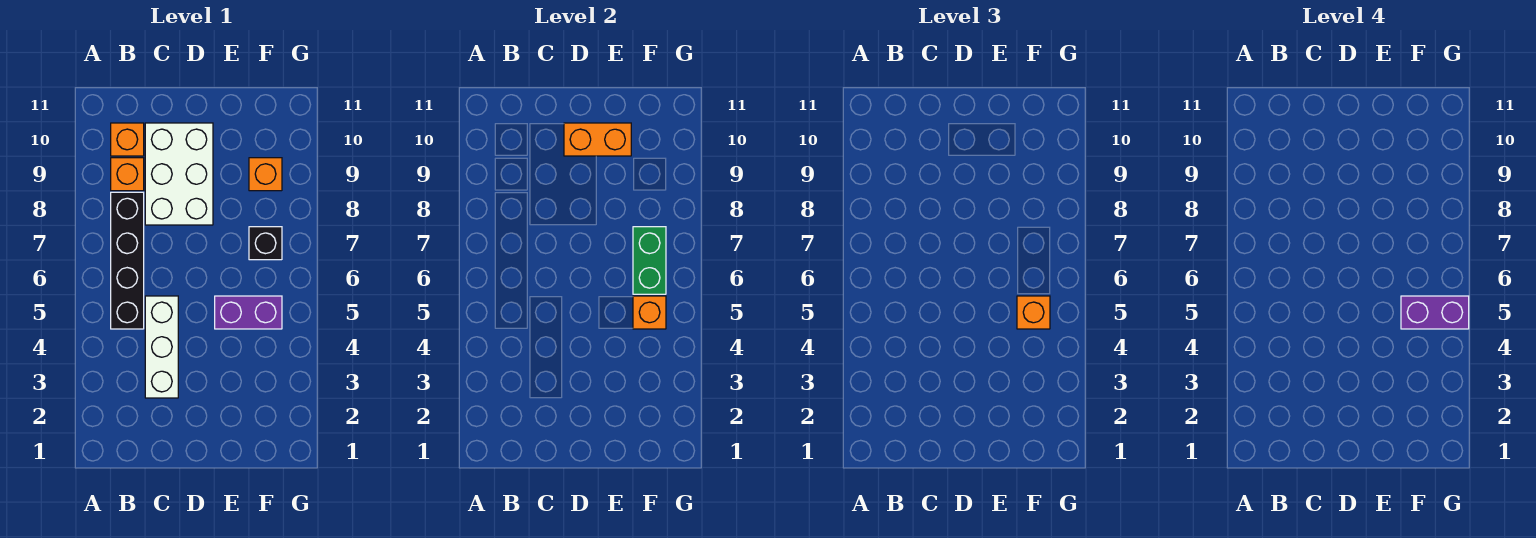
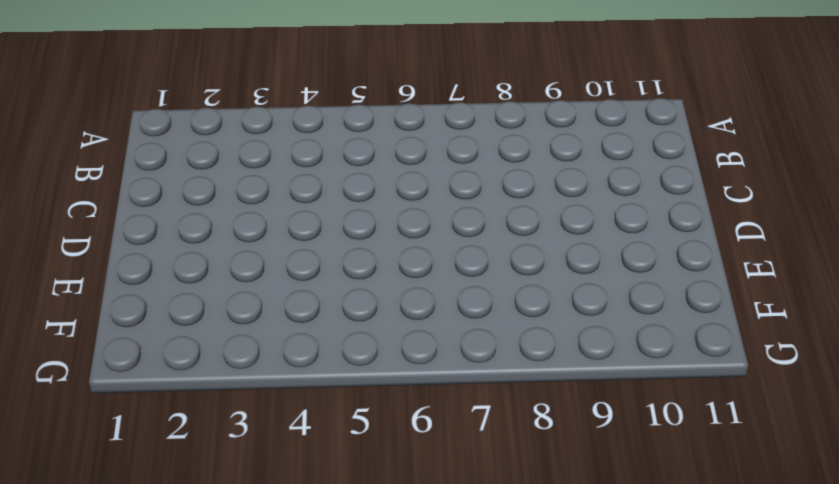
none -> black brick B5:B8 level 1
none -> orange brick B9 level 1
none -> orange brick B10 level 1

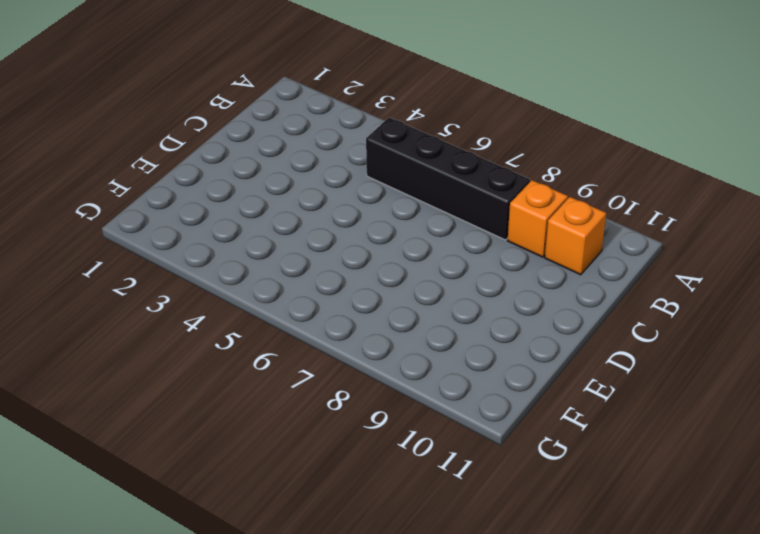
none -> white brick C3:C5 level 1
none -> white brick C8:D10 level 1
none -> purple brick E5:F5 level 1

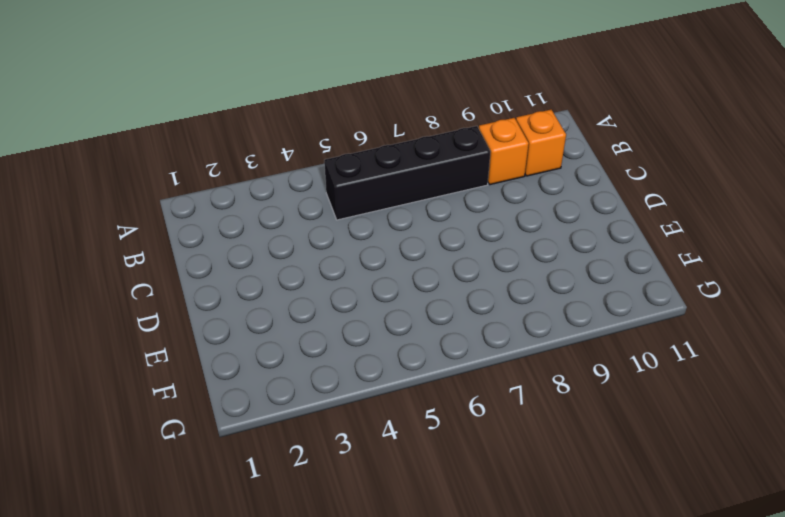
none -> white brick C3:C5 level 1
none -> white brick C8:D10 level 1
none -> purple brick E5:F5 level 1

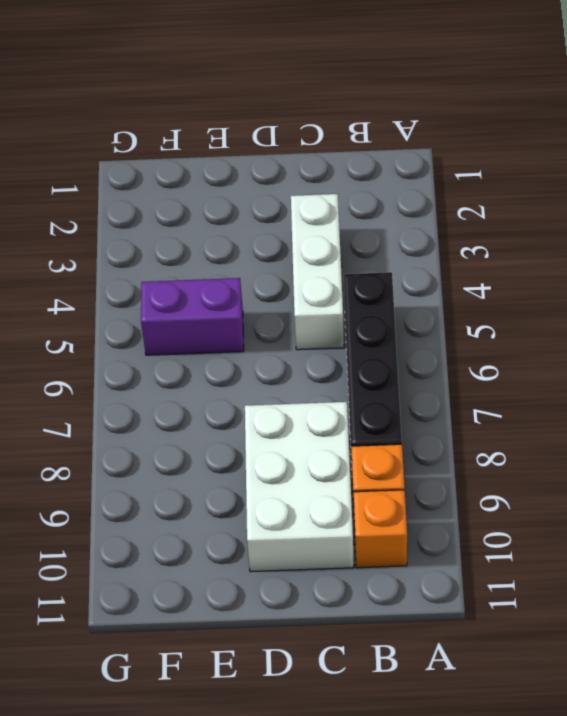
none -> black brick F7 level 1
none -> orange brick F9 level 1
none -> orange brick D10:E10 level 2

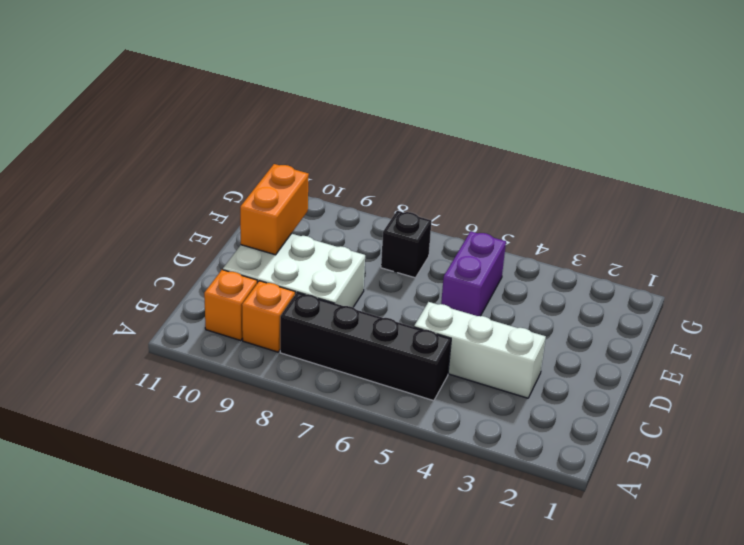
none -> orange brick F9 level 1
none -> orange brick F5 level 2
none -> green brick F6:F7 level 2

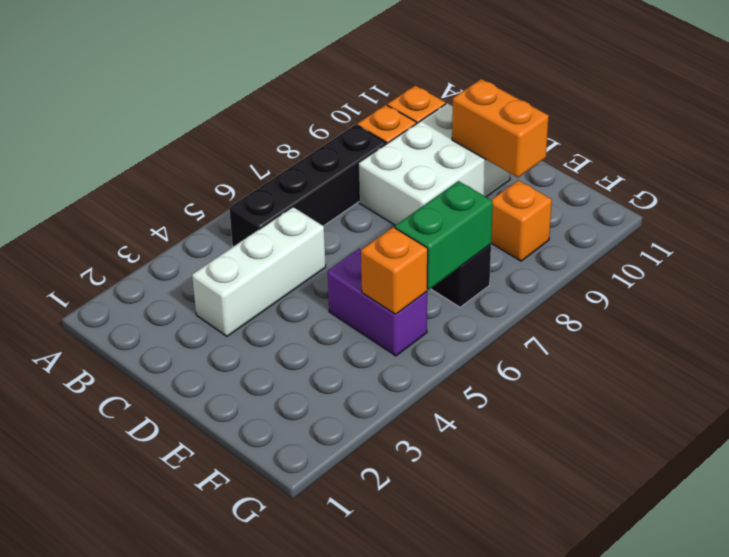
none -> orange brick F5 level 3
none -> purple brick F5:G5 level 4

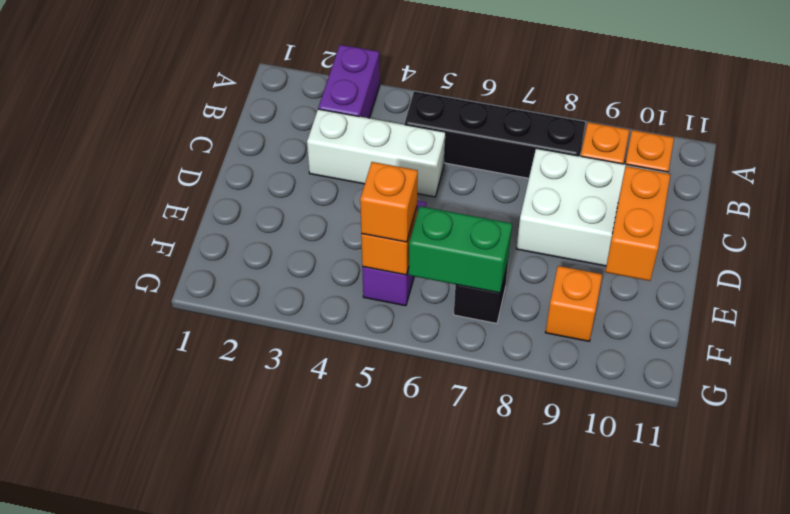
purple brick A3:B3 level 1 -> purple brick F5:G5 level 4

